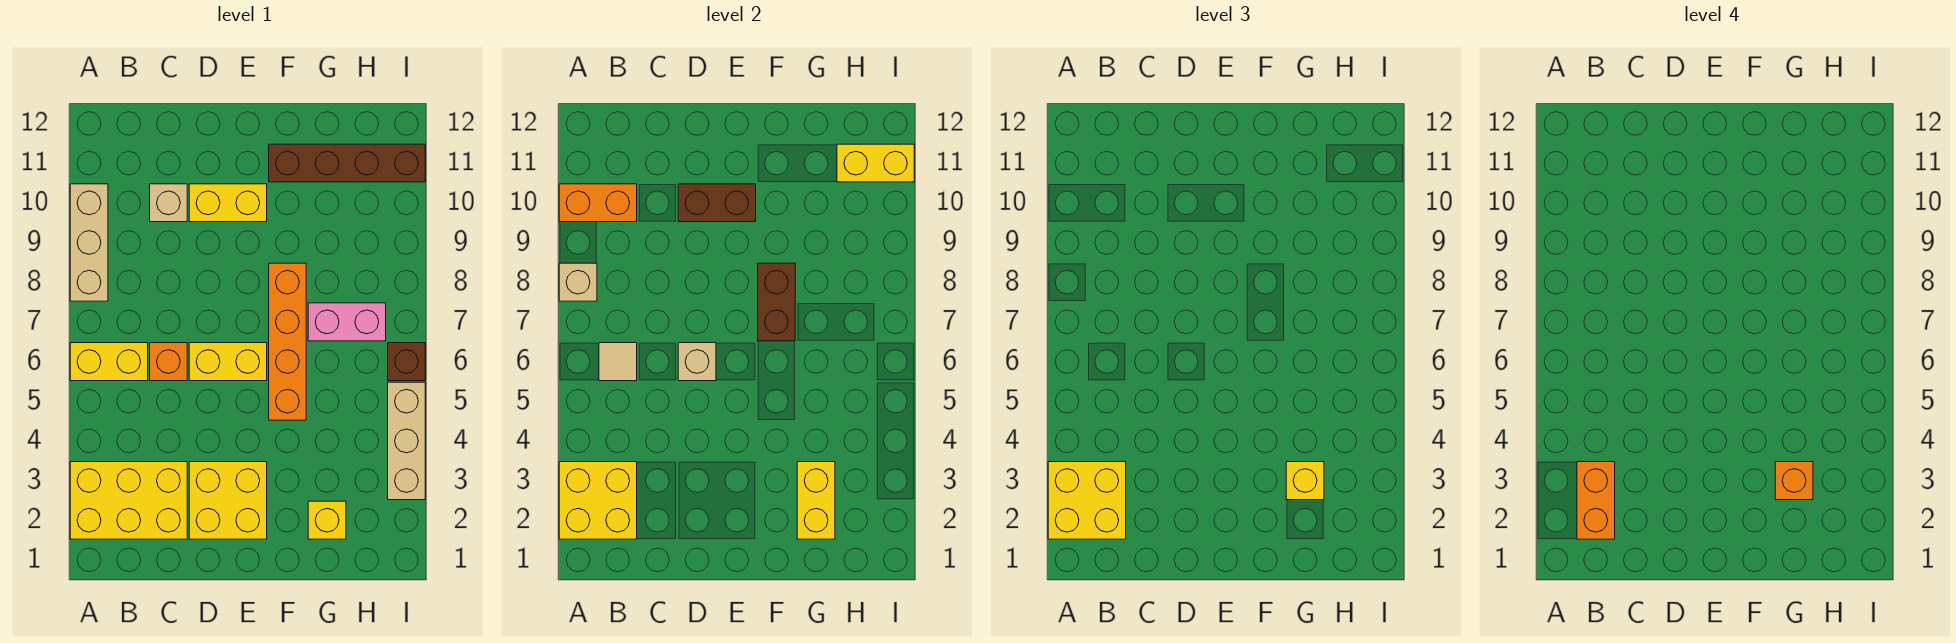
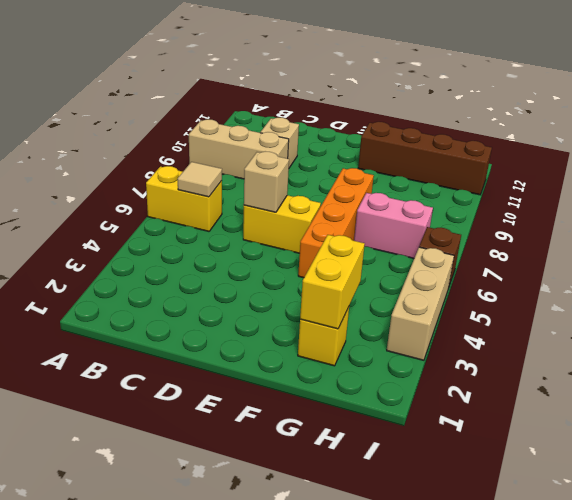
tan brick A9:C9 level 1 -> tan brick A8:A10 level 1
none -> yellow brick A2:C3 level 1
none -> orange brick C6 level 1
none -> yellow brick D2:E3 level 1

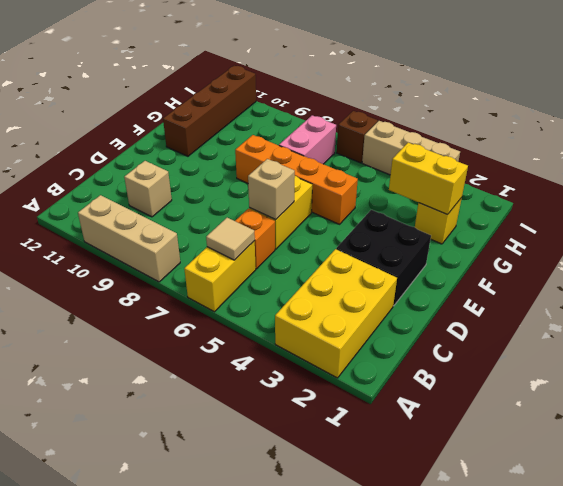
black brick D2:E3 level 1 -> yellow brick D2:E3 level 1
none -> yellow brick D10:E10 level 1
none -> yellow brick A2:B3 level 2
none -> tan brick A8 level 2

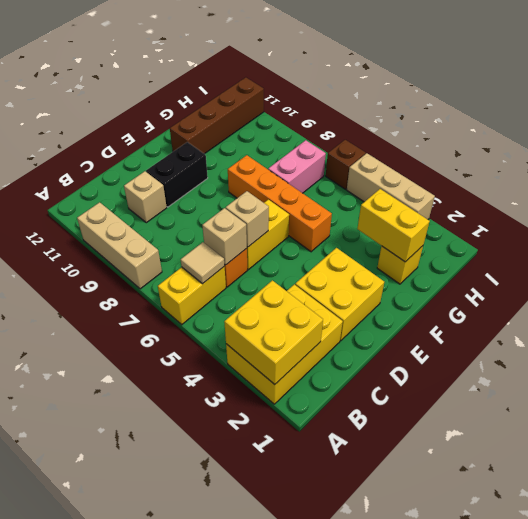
tan brick C6 level 2 -> tan brick A8 level 2
black brick D10:E10 level 1 -> yellow brick D10:E10 level 1
none -> orange brick A10:B10 level 2
none -> brown brick D10:E10 level 2
none -> brown brick F7:F8 level 2

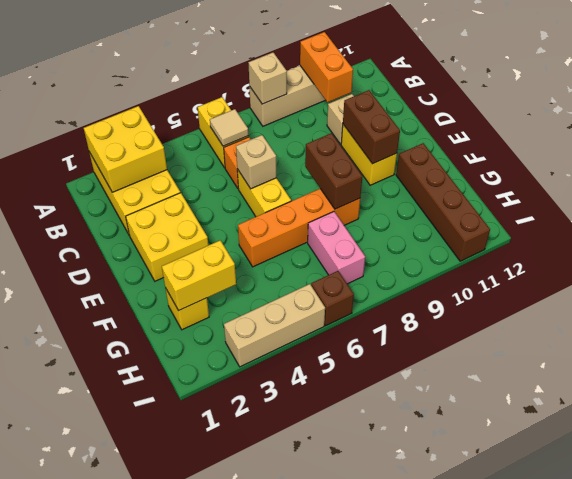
brown brick E8:F8 level 2 -> brown brick F7:F8 level 2
none -> yellow brick H11:I11 level 2
none -> yellow brick A2:B3 level 3
none -> yellow brick G3 level 3

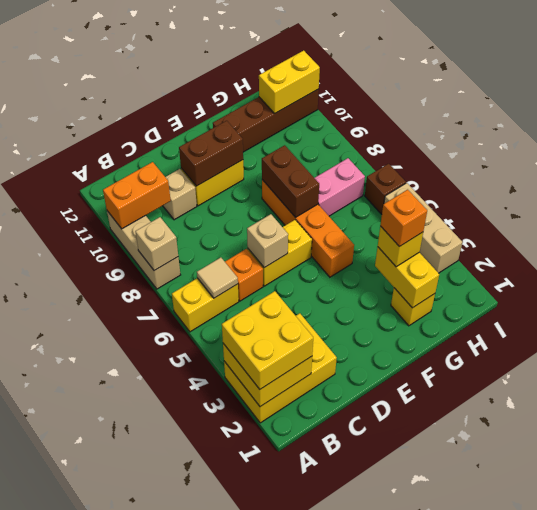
none -> yellow brick D2:E3 level 1
none -> orange brick B2:B3 level 4

